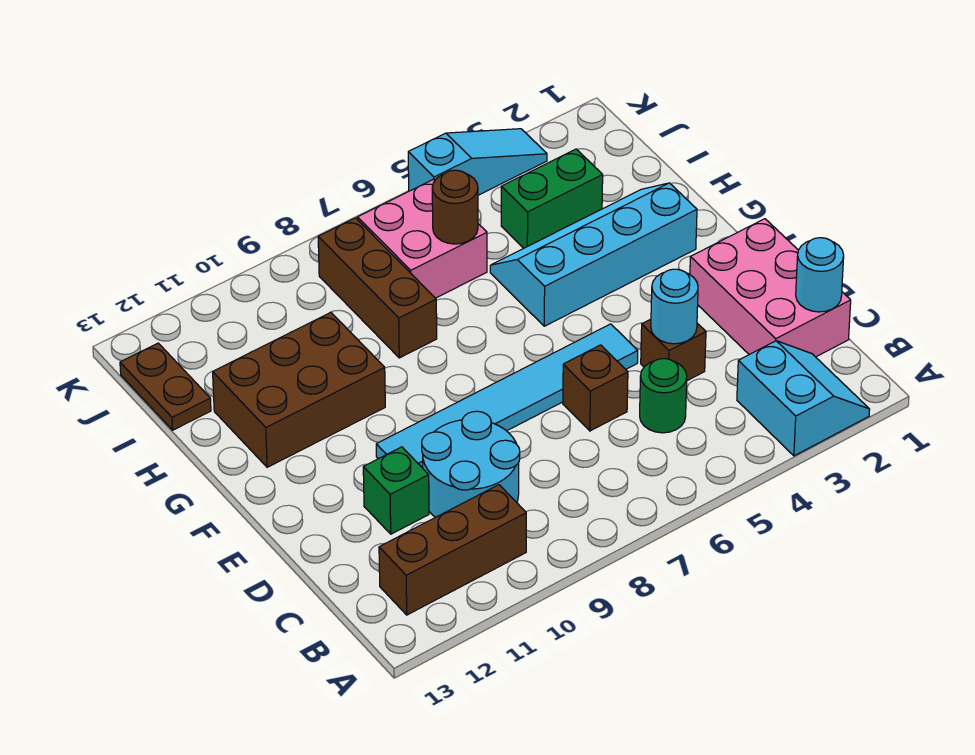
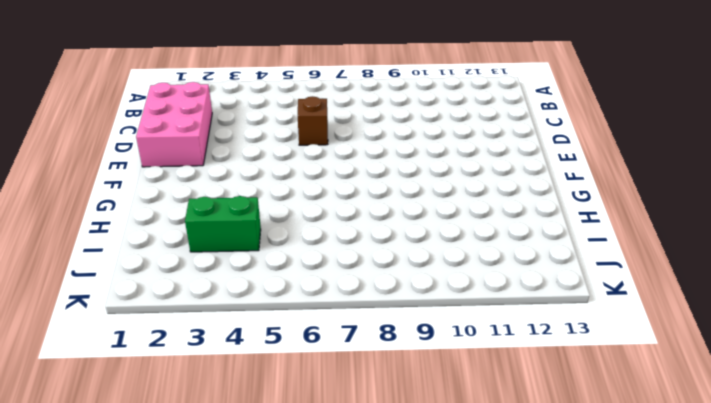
none -> cyan slope A2:B3 level 1 top 3
none -> brown brick B10:B12 level 1
none -> green round brick C5 level 1

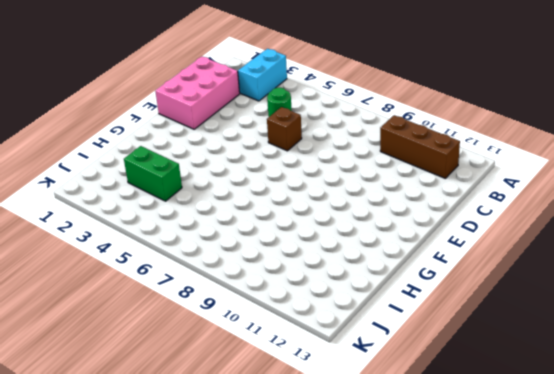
none -> cyan round brick C9:D10 level 1
none -> brown brick D4 level 1
none -> green brick D11 level 1

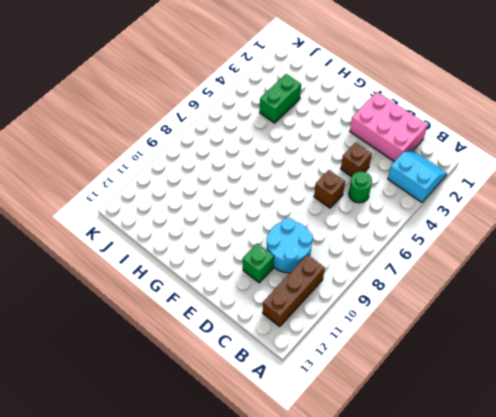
none -> cyan tile E5:E10 level 1
none -> cyan slope G2:H5 level 1 top G
none -> brown brick G10:H12 level 1

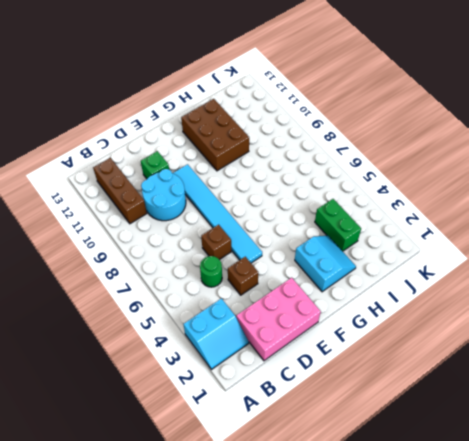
cyan slope G2:H3 level 1 top G -> cyan slope G2:H5 level 1 top G
none -> brown brick H8:J8 level 1
none -> pink brick I6:J7 level 1
none -> brown plate I13:J13 level 1

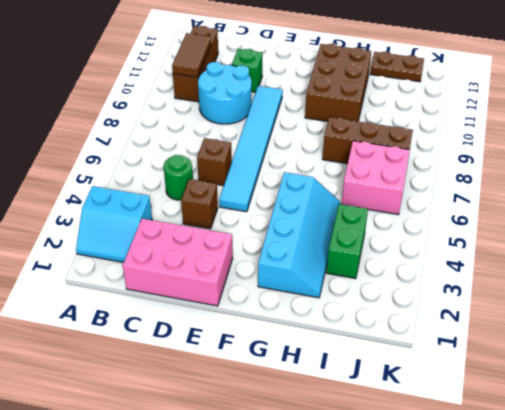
brown tile B10:B11 level 2 -> none
none -> cyan slope K3:K5 level 1 top 5
none -> cyan round brick C1 level 2
none -> cyan round brick D4 level 2

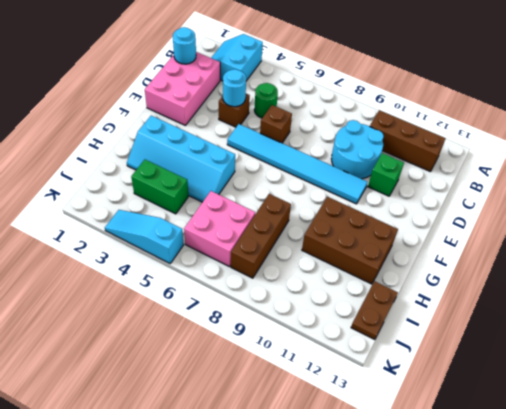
none -> brown round brick I6 level 2

